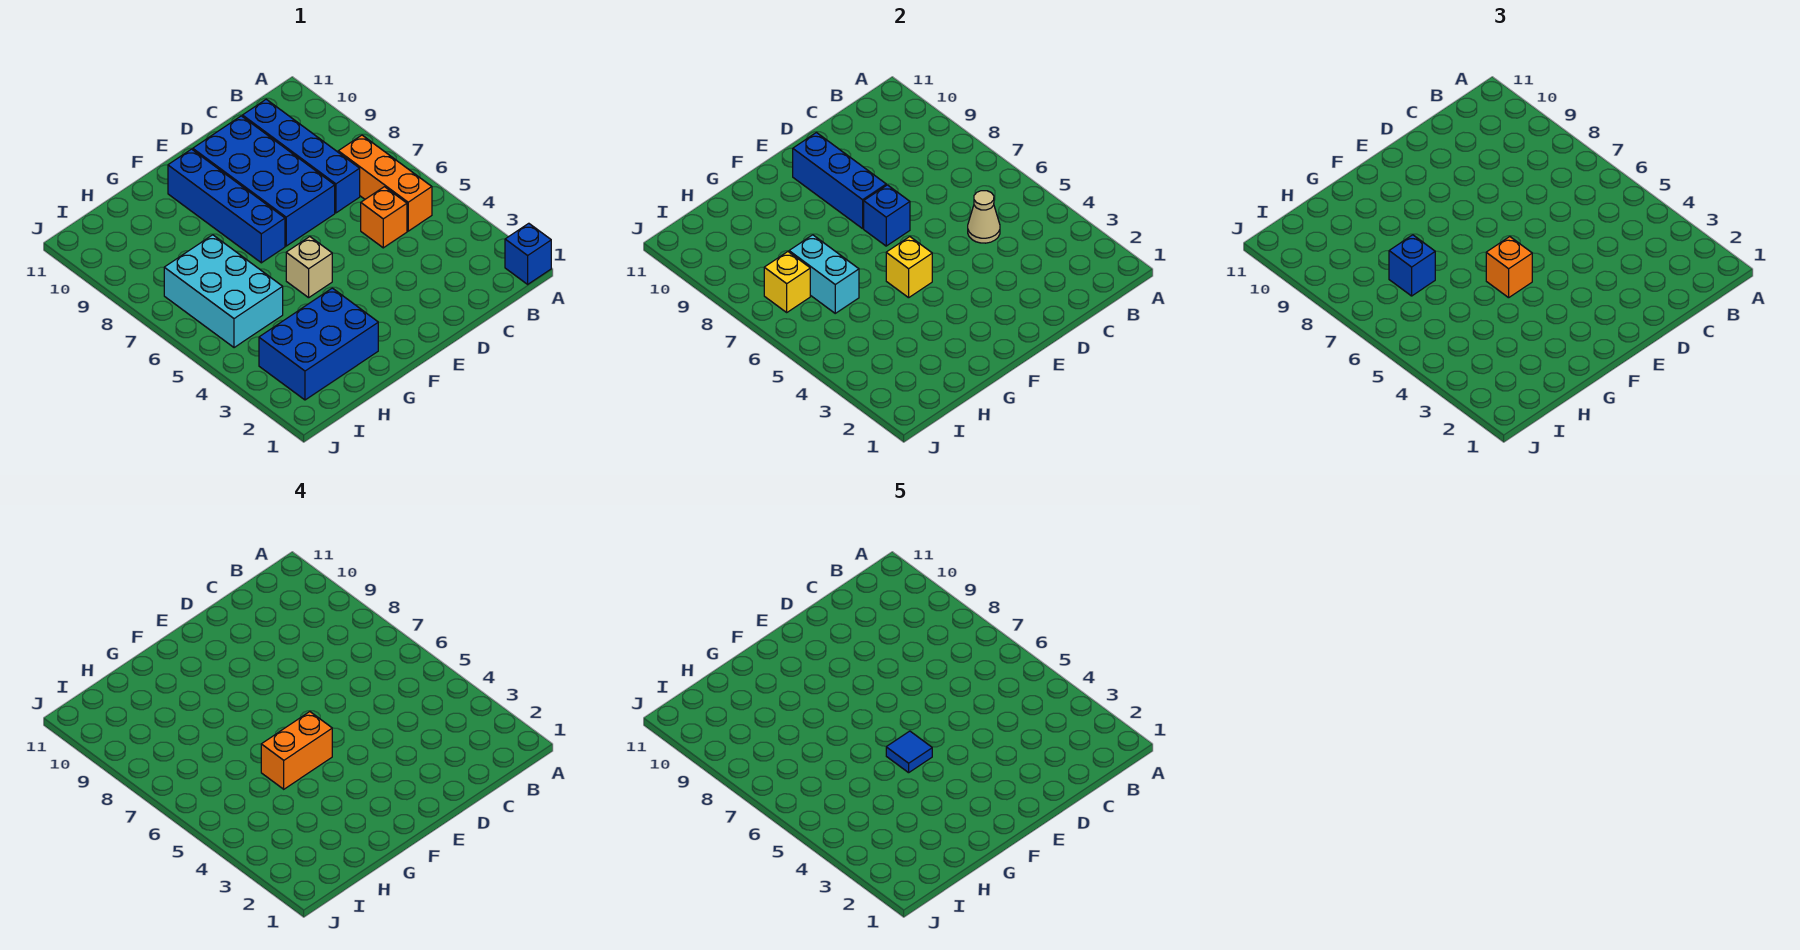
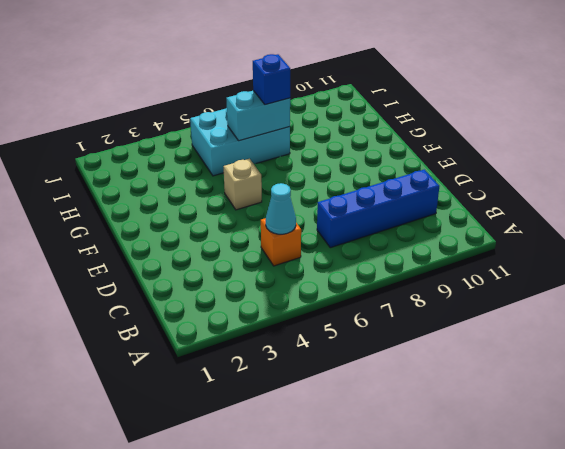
cyan cone C5 level 2 -> tan cone C5 level 2
none -> blue brick A1 level 1
none -> orange brick B5:B7 level 1
none -> blue brick D7:E10 level 1

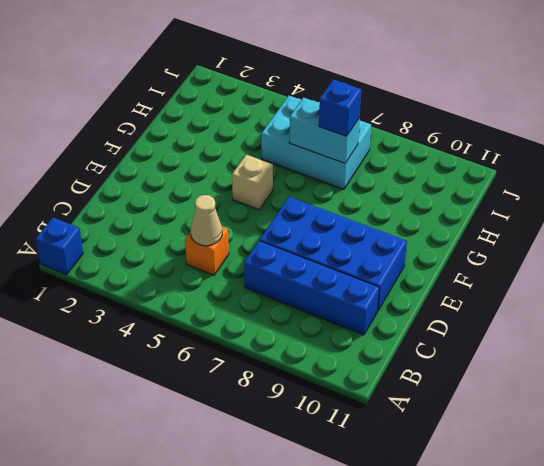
none -> orange brick B5:B7 level 1
none -> blue brick F7:F10 level 1
none -> blue brick G2:I3 level 1

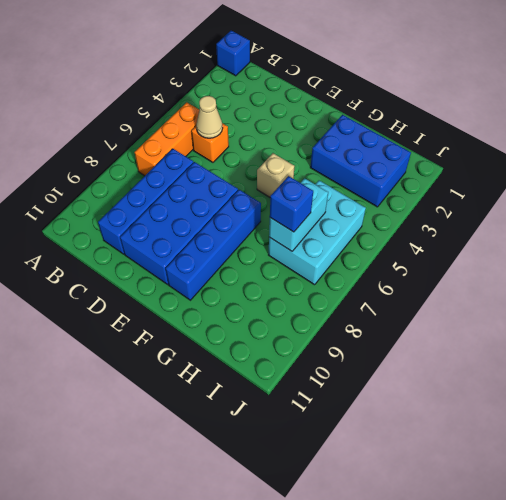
none -> blue brick E7 level 2
none -> blue brick E8:E10 level 2
none -> yellow brick F5 level 2

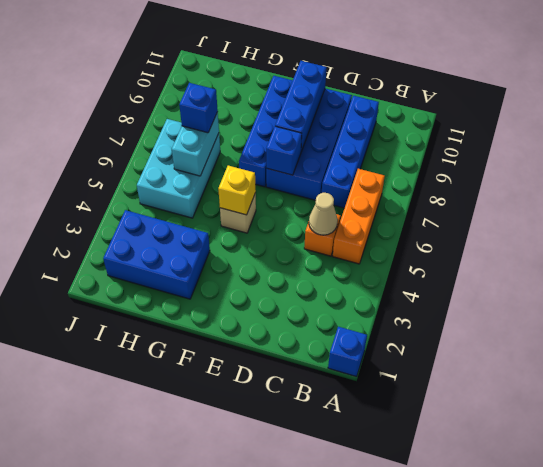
none -> yellow brick I7 level 2
none -> orange brick F5 level 3
none -> orange brick F5:G5 level 4

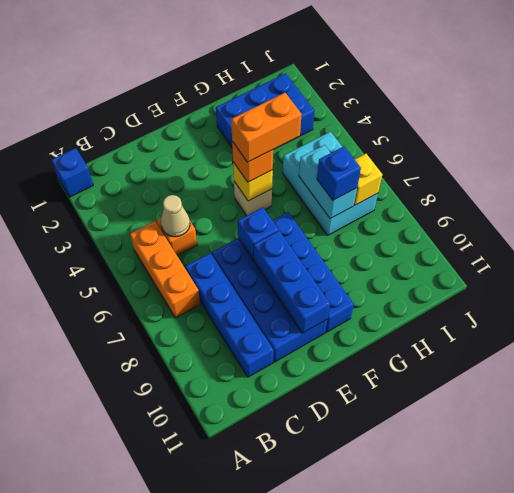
none -> blue tile F5 level 5

